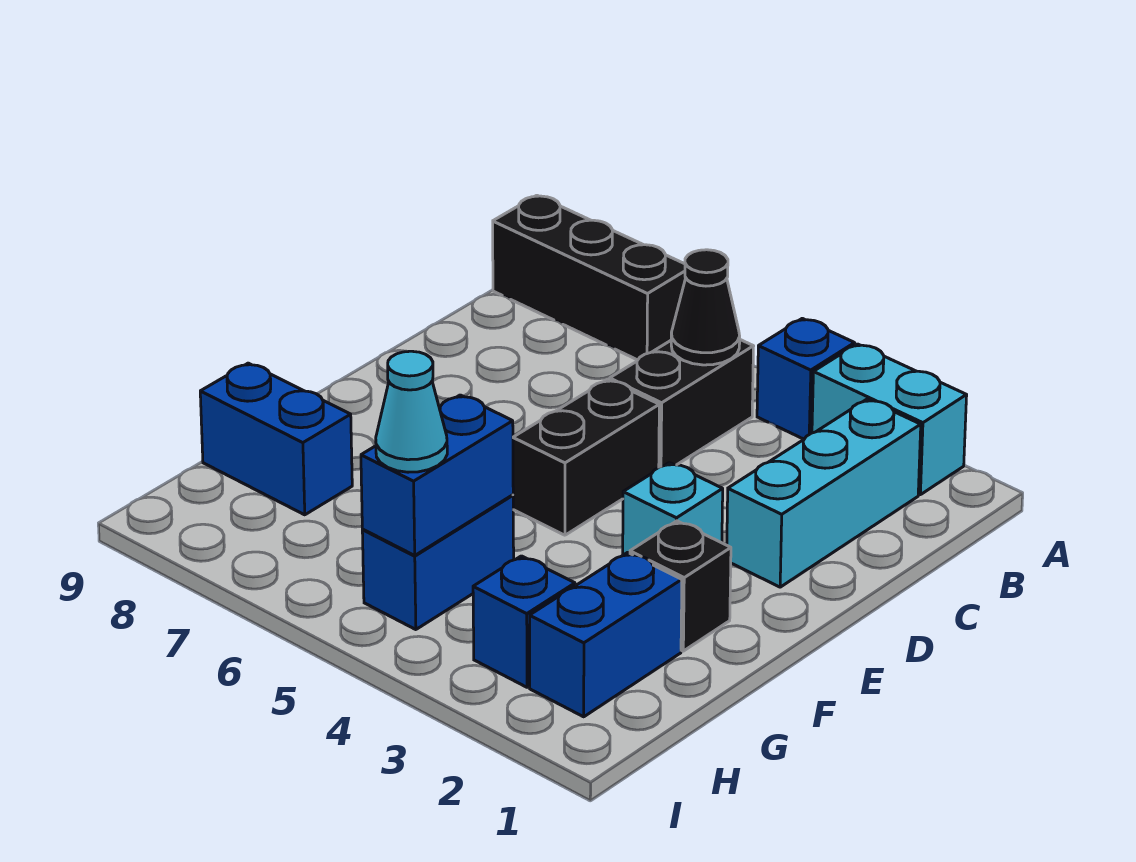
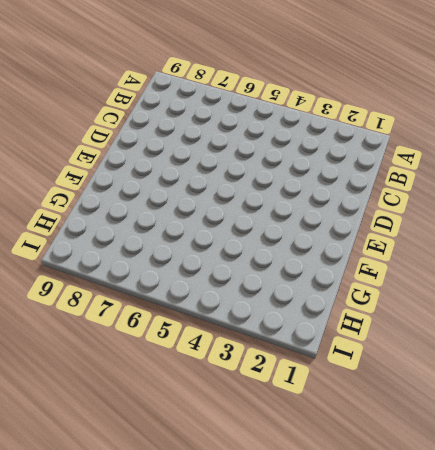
none -> cyan brick A2:A3 level 1
none -> blue brick A4 level 1
none -> black brick A7:A9 level 1

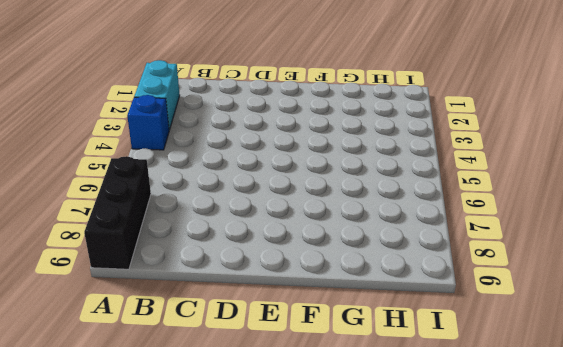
none -> cyan brick B2:D2 level 1
none -> black brick B5:C5 level 1
none -> black brick D5:E5 level 1

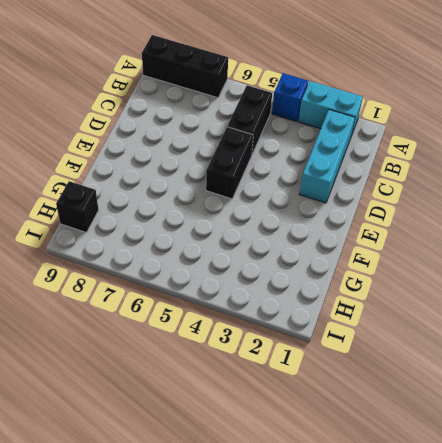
black brick H9 level 1 -> black brick F2 level 1
none -> cyan brick E3 level 1
none -> blue brick G2:H2 level 1
none -> blue brick G5:H5 level 1

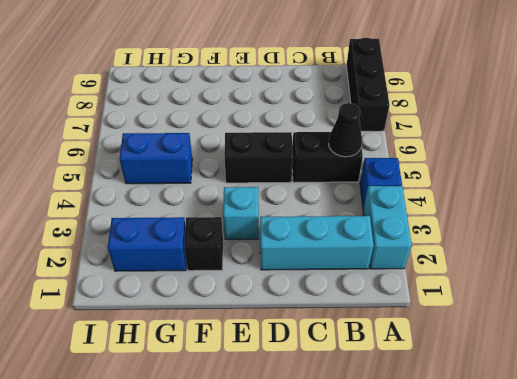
none -> blue brick G8:G9 level 1
none -> blue brick H3 level 1
none -> blue brick G5:H5 level 2

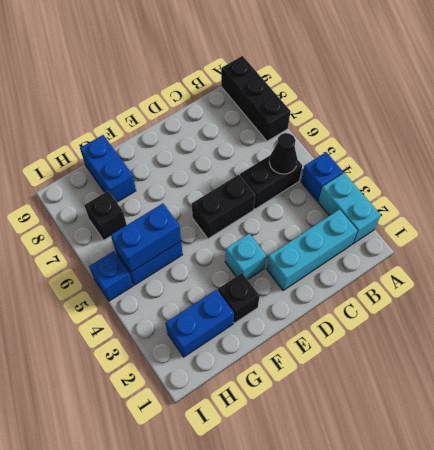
black brick H7 level 1 -> none
blue brick I5 level 1 -> blue brick H3 level 1
none -> cyan cone H5 level 3

